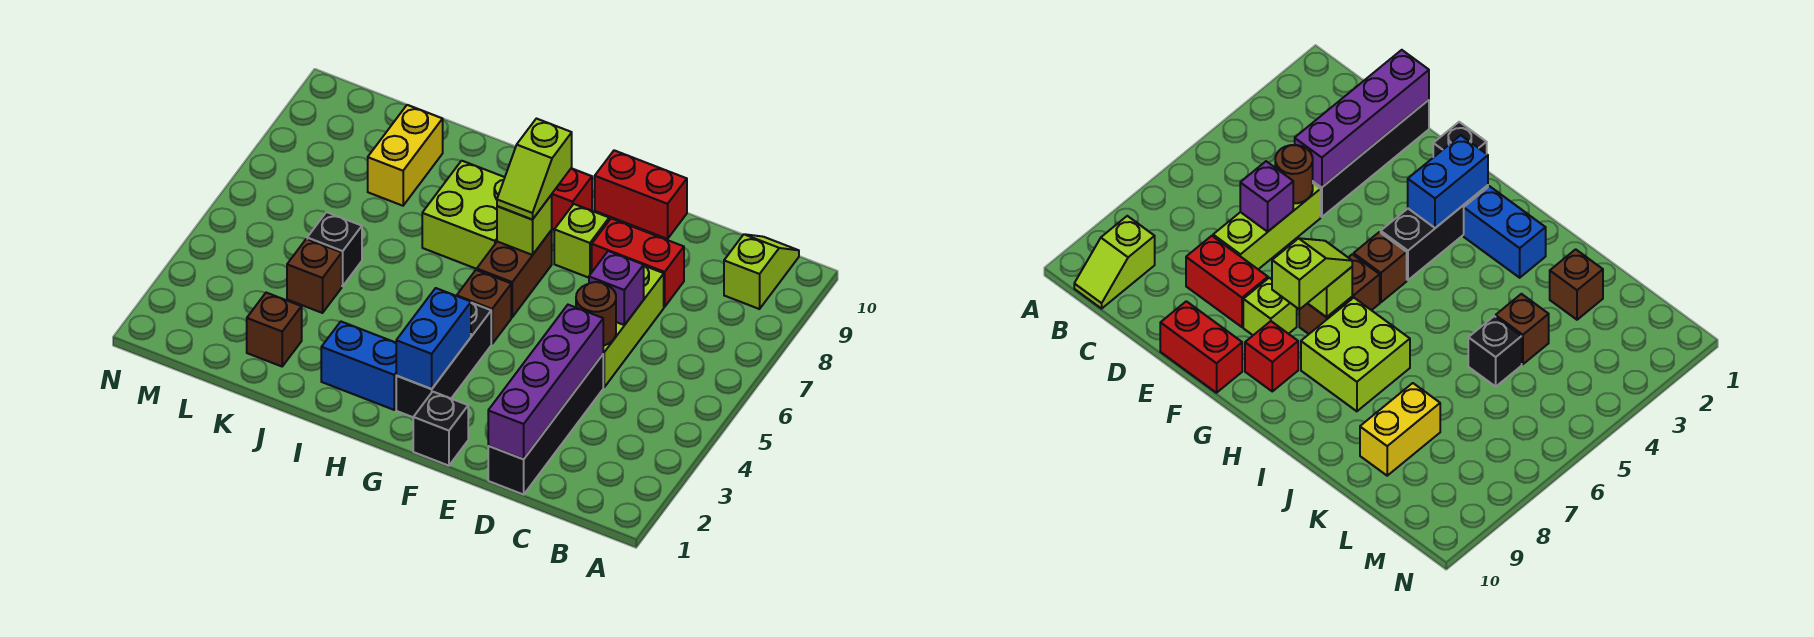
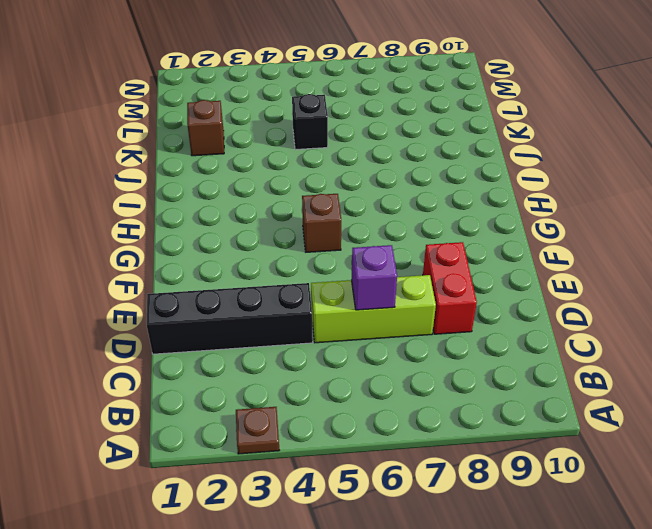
brown plate A3 level 1 -> none
none -> lime slope B9:B10 level 1 top 9
none -> red brick E10:F10 level 1
none -> black brick F1 level 1

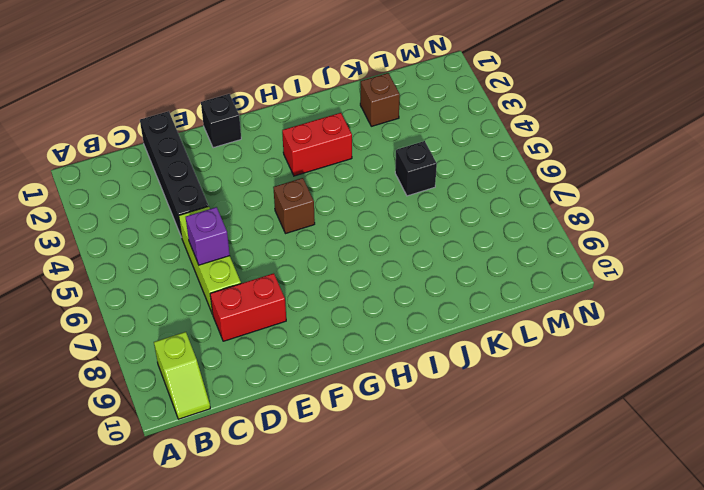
red brick H3:I3 level 1 -> red brick E10:F10 level 1
none -> lime brick F8 level 1
none -> black brick G2:G4 level 1
none -> brown brick G6:G7 level 1

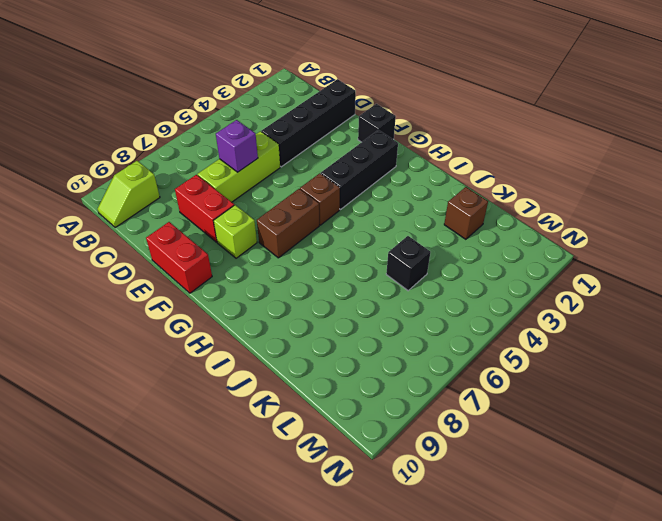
none -> red brick G9 level 1
none -> blue brick H2:I2 level 1
none -> lime brick H7:I8 level 1

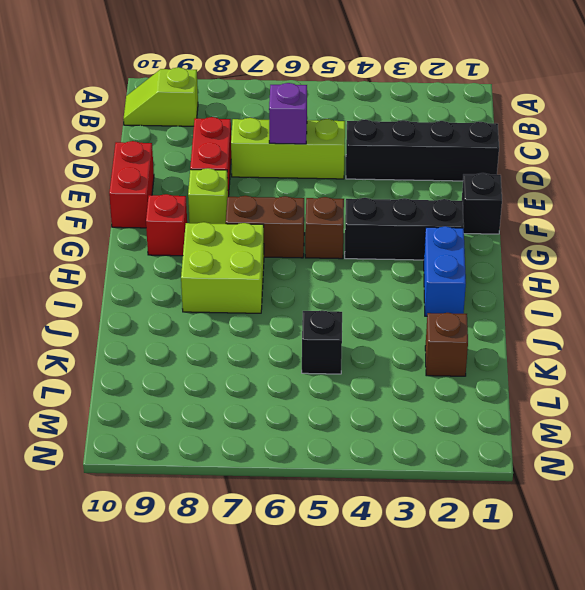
none -> brown brick K4 level 1
none -> yellow brick K8:K9 level 1
none -> purple brick D1:D4 level 2

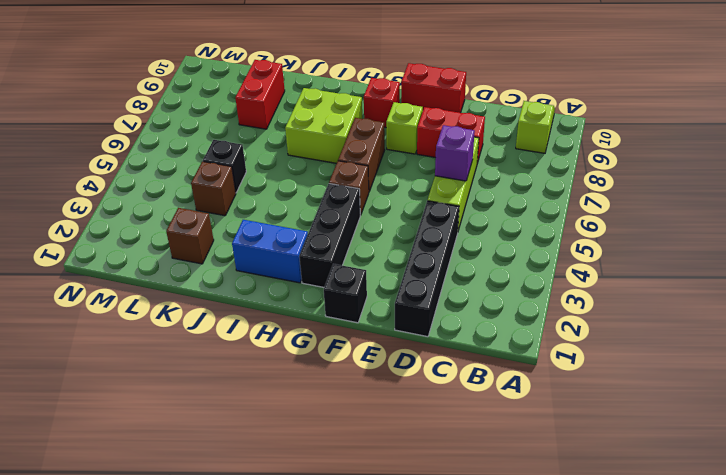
red brick K8:K9 level 1 -> yellow brick K8:K9 level 1
none -> purple brick D1:D4 level 2
none -> brown round brick D5 level 2
none -> blue brick G2:G3 level 2

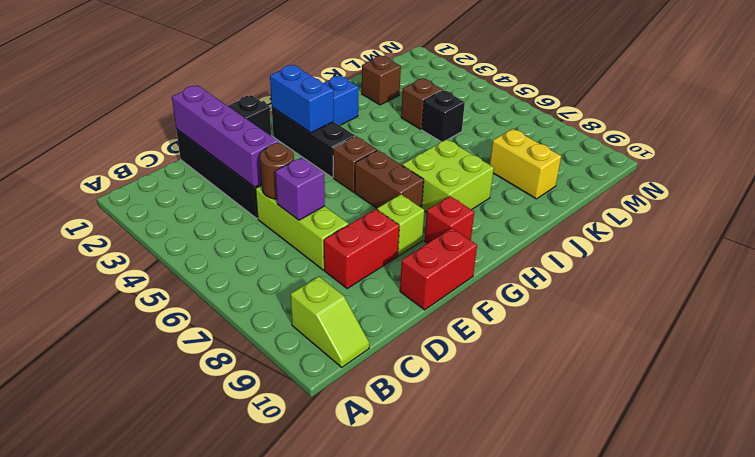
none -> lime brick G7 level 2
none -> lime slope G7:G8 level 3 top 8

